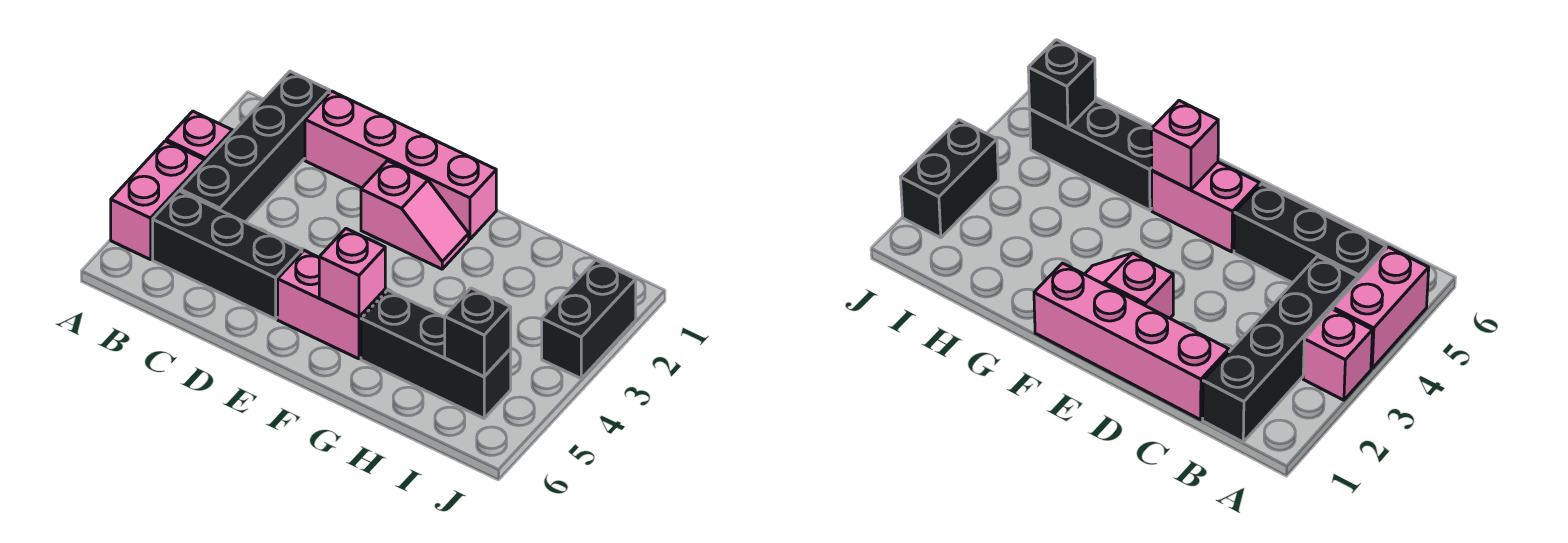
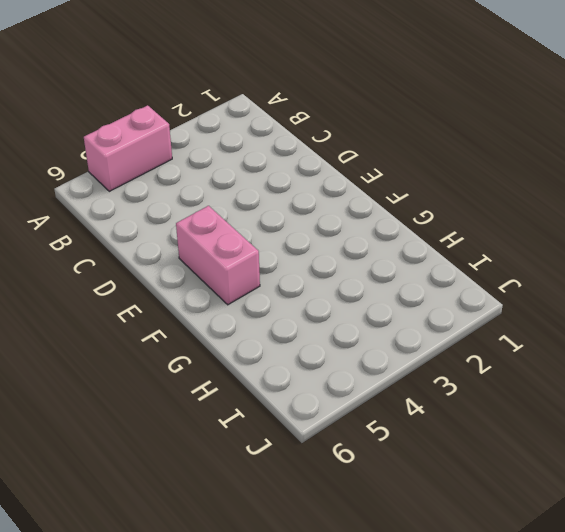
none -> pink brick A3 level 1
none -> black brick B1:B4 level 1

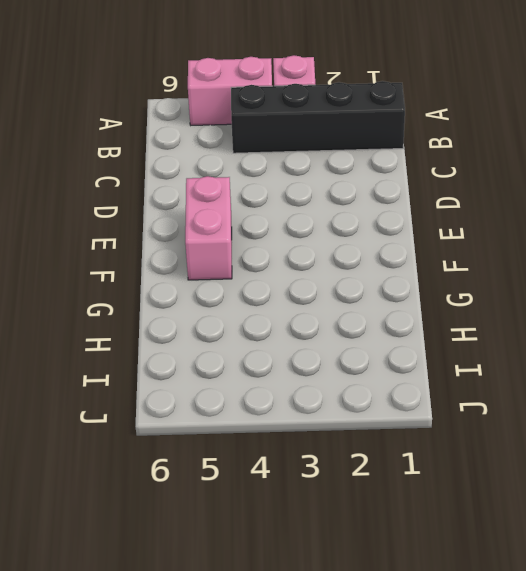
none -> black brick B5:D5 level 1
none -> pink brick C1:F1 level 1

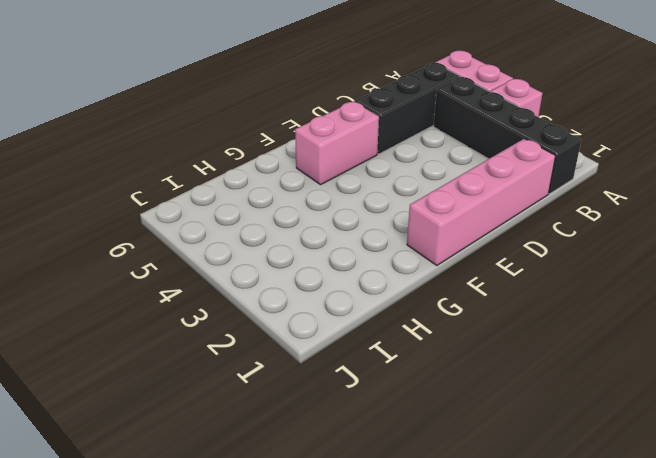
none -> pink slope E2:F2 level 1 top E
none -> black brick G5:I5 level 1

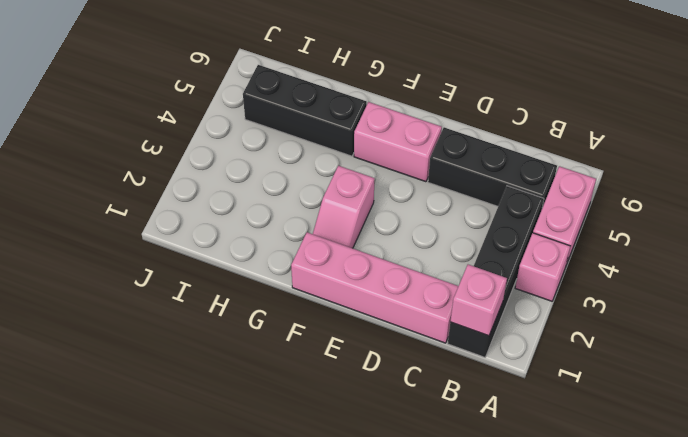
pink brick B1 level 2 -> pink brick F5 level 2
pink slope F2:F3 level 1 top 3 -> pink slope E2:F2 level 1 top E
none -> black brick J2:J3 level 1
none -> black brick I5 level 2

